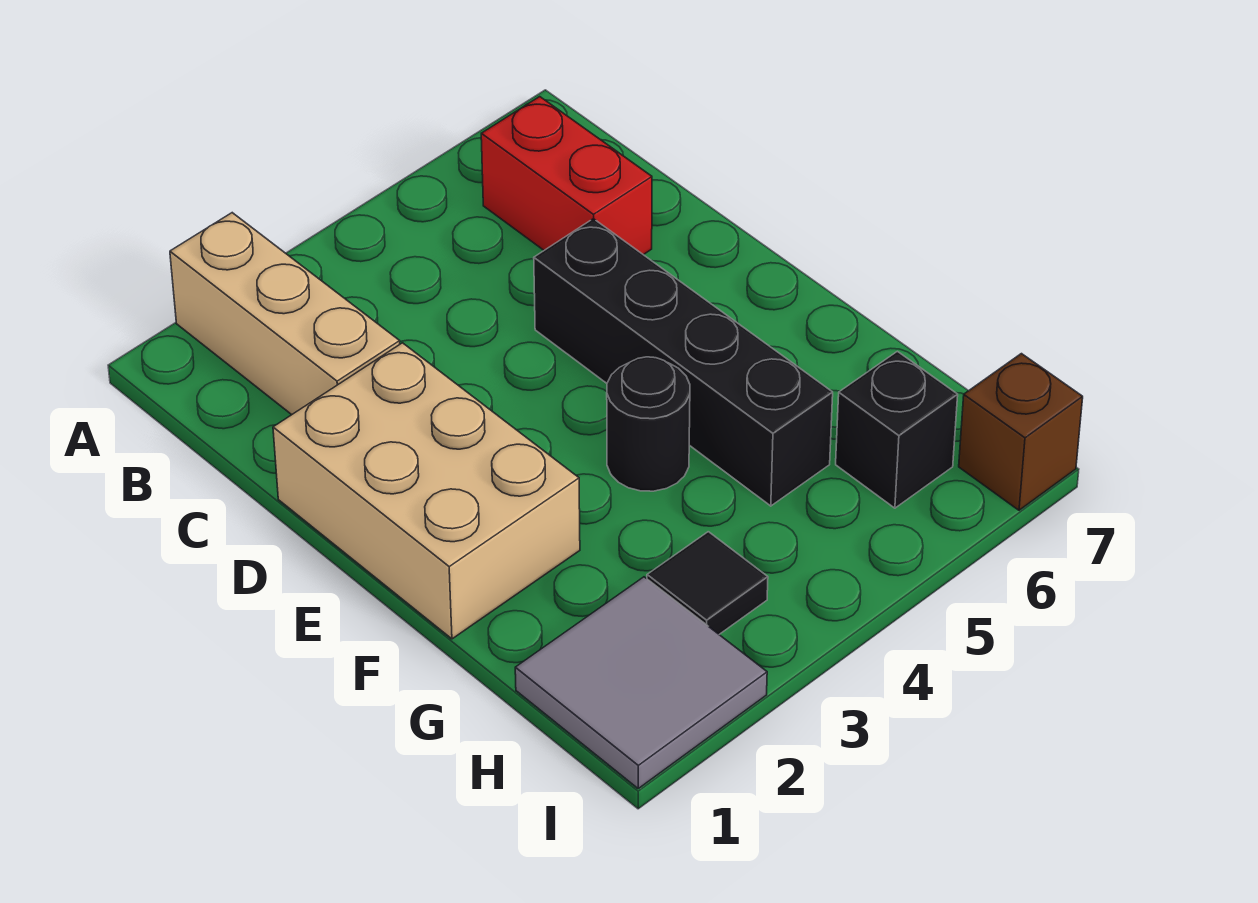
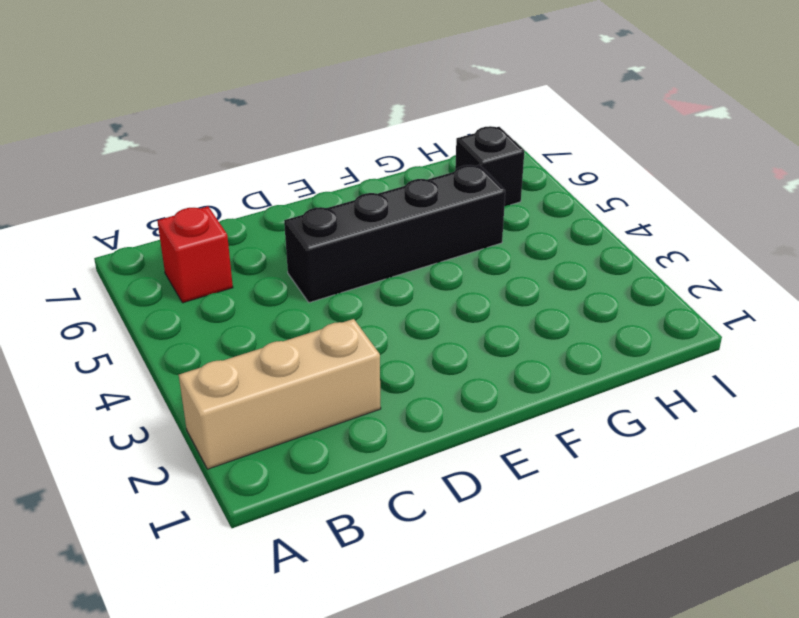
red brick B6 level 1 -> red brick B6:C6 level 1
none -> tan brick D1:F2 level 1
none -> black round brick F4 level 1

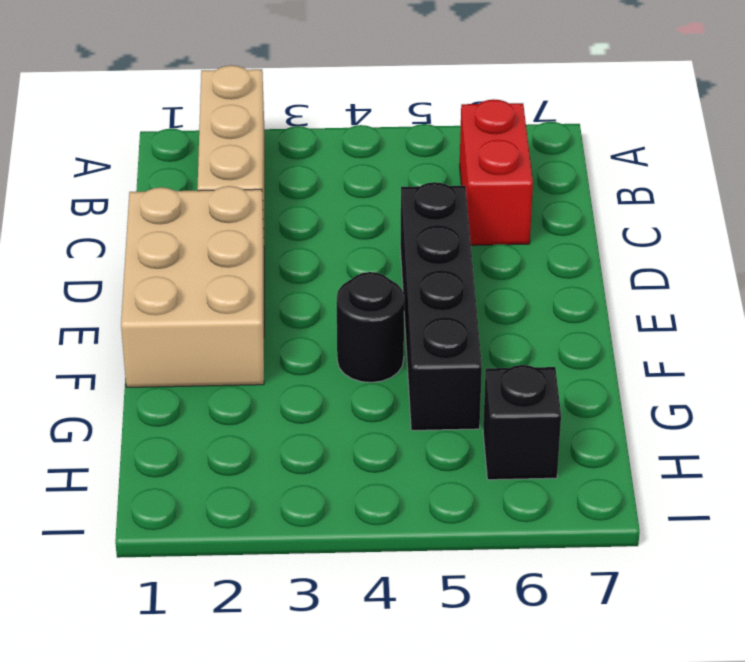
none -> grey tile H1:I2 level 1
none -> black tile H3 level 1

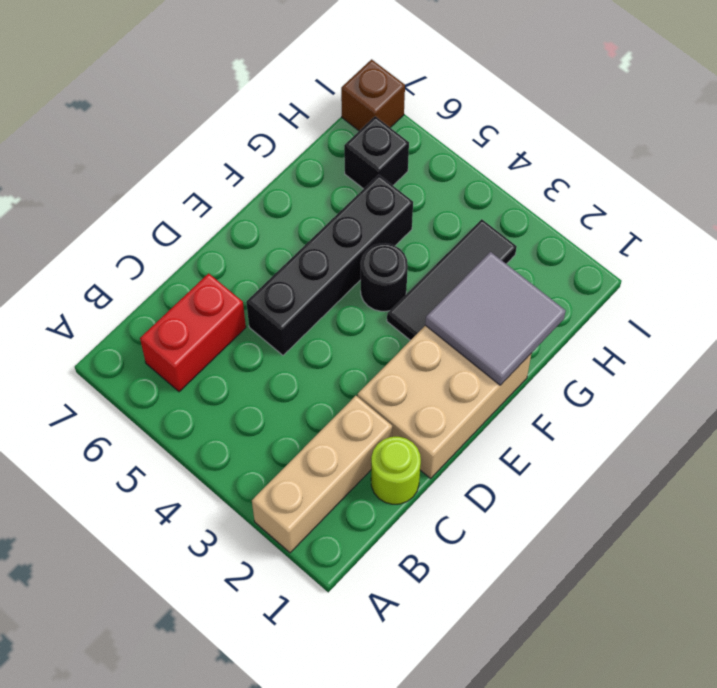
lime round brick C1 level 1 -> none
grey tile F1:G2 level 2 -> grey tile H1:I2 level 1
black tile F3:H3 level 1 -> black tile H3 level 1

